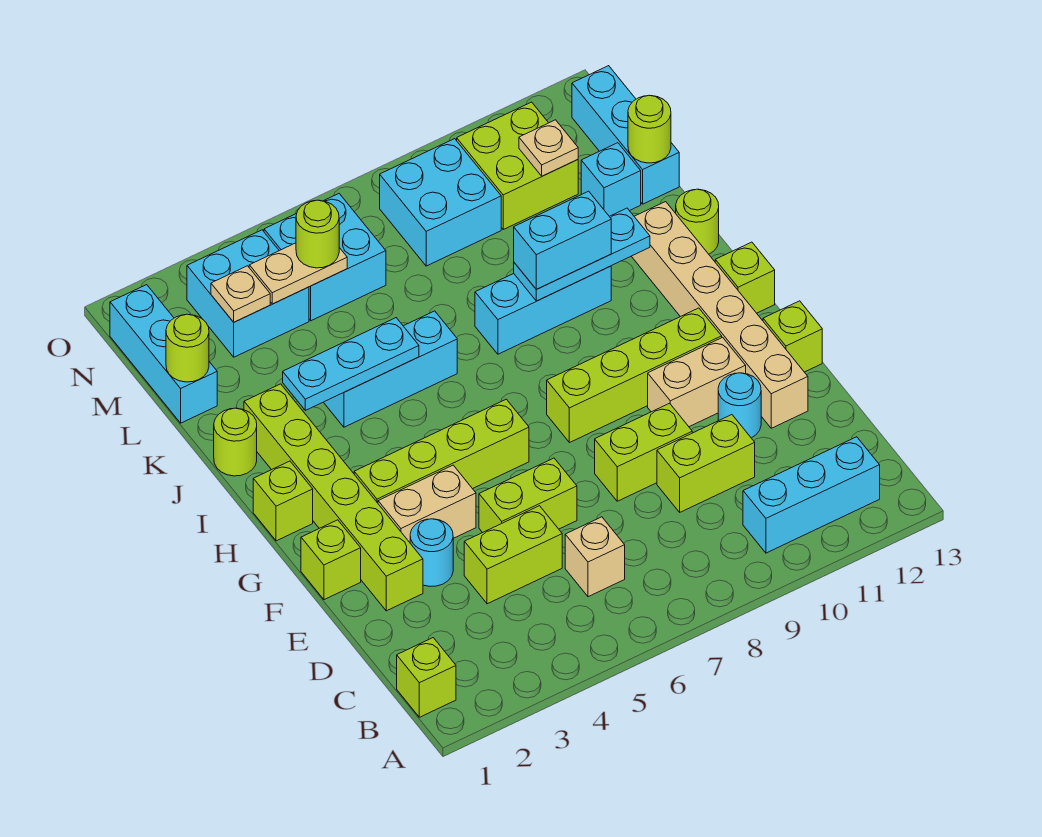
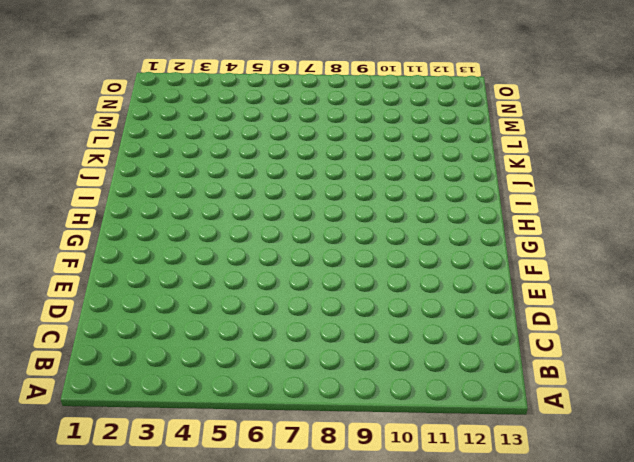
none -> lime brick B1 level 1
none -> cyan brick B10:B12 level 1
none -> tan brick C6 level 1
none -> lime brick D4:D5 level 1

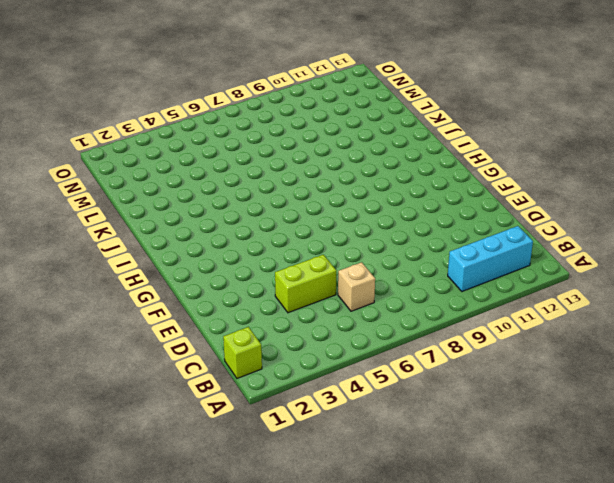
none -> lime brick D9:D10 level 1
none -> lime brick E2:J2 level 1
none -> cyan round brick E3 level 1
none -> lime brick E5:E6 level 1

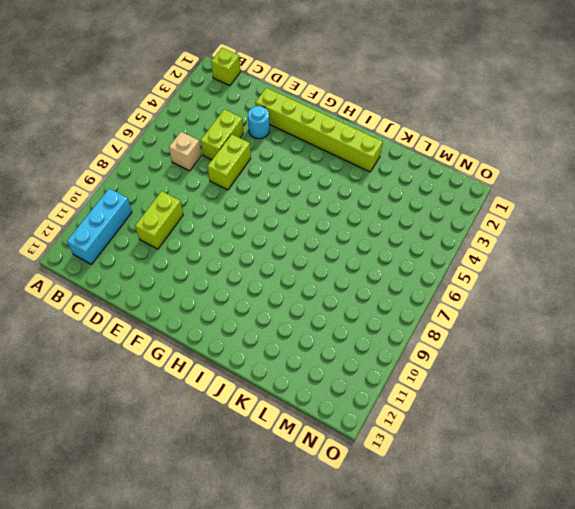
none -> lime brick E8:E9 level 1
none -> cyan round brick E11 level 1
none -> tan brick E12:J12 level 1
none -> lime brick F1 level 1

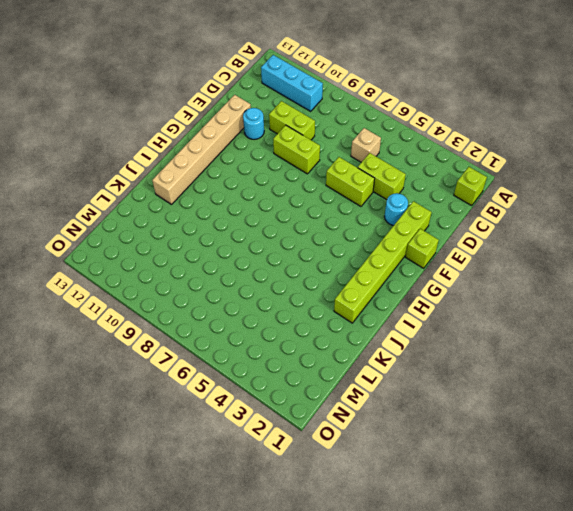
none -> tan brick F3:F4 level 1
none -> tan brick F10:F11 level 1
none -> lime brick F13 level 1
none -> lime brick G3:G6 level 1

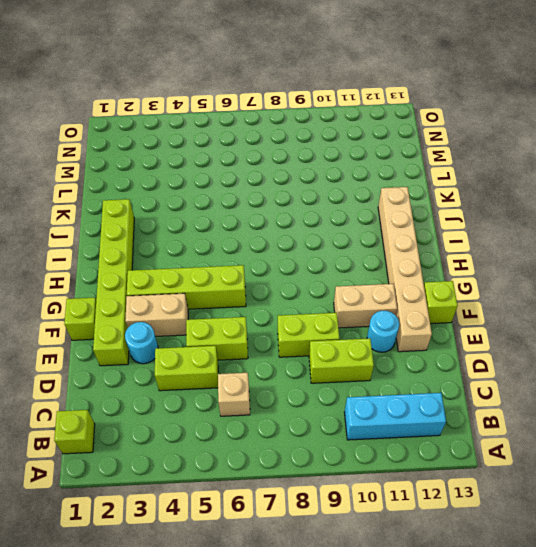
none -> lime brick G8:G11 level 1
none -> lime brick H1 level 1
none -> lime brick H13 level 1
none -> lime round brick J1 level 1

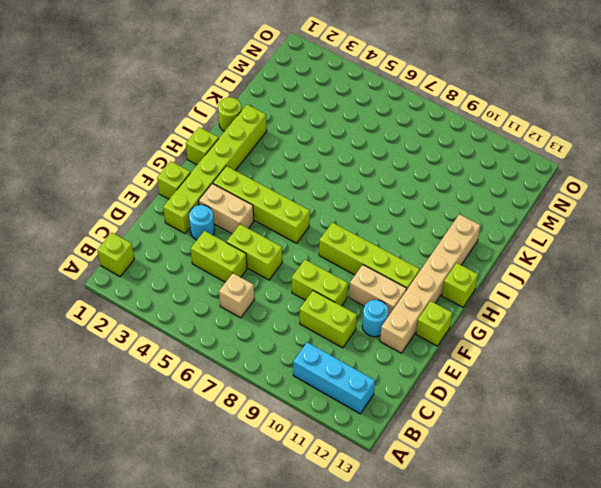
none -> cyan brick J4:J6 level 1
none -> cyan brick J8:J10 level 1
none -> lime round brick J13 level 1
none -> cyan brick L1:N1 level 1

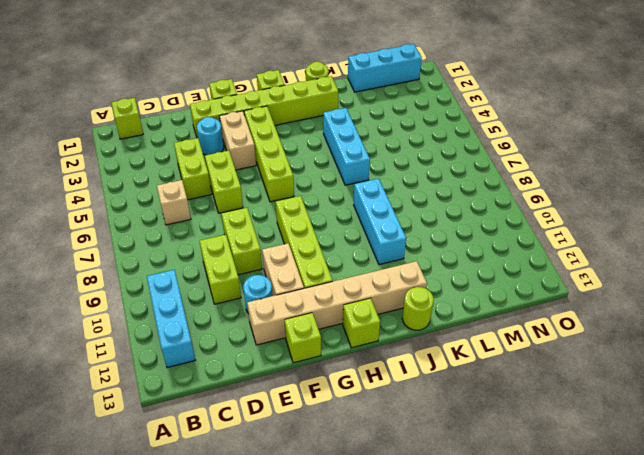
none -> cyan brick L12 level 1
none -> cyan brick L13:N13 level 1
none -> cyan brick M3:N4 level 1
none -> cyan brick M5:N6 level 1

